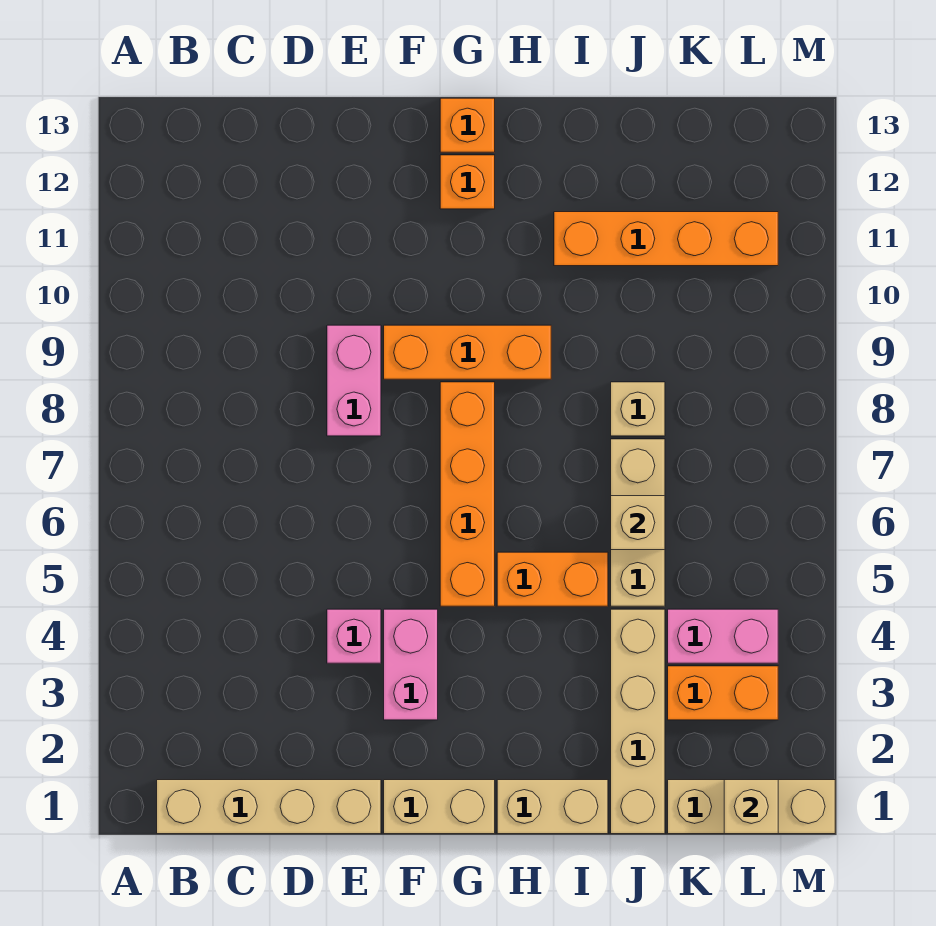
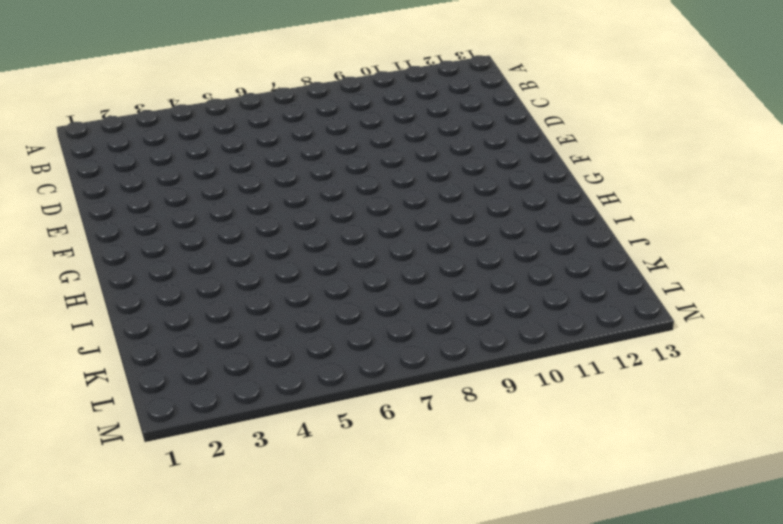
none -> tan brick B1:E1 level 1
none -> pink brick E4 level 1
none -> pink brick E8:E9 level 1

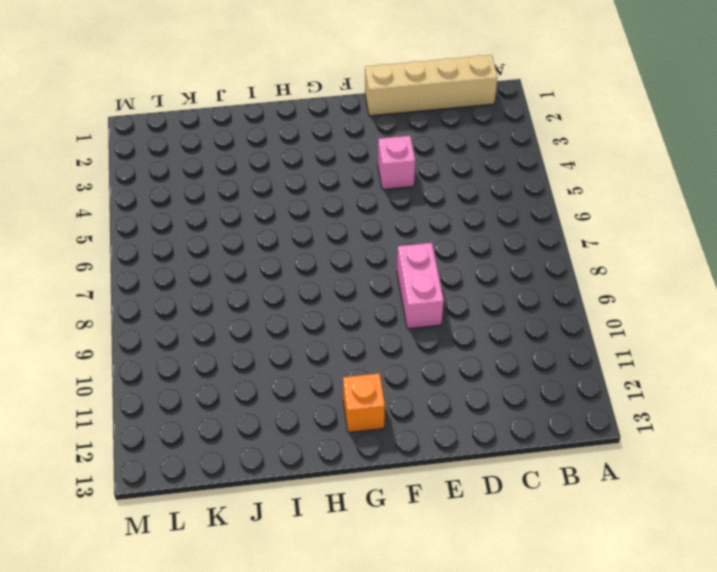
none -> tan brick F1:G1 level 1
none -> pink brick F3:F4 level 1
none -> orange brick F9:H9 level 1

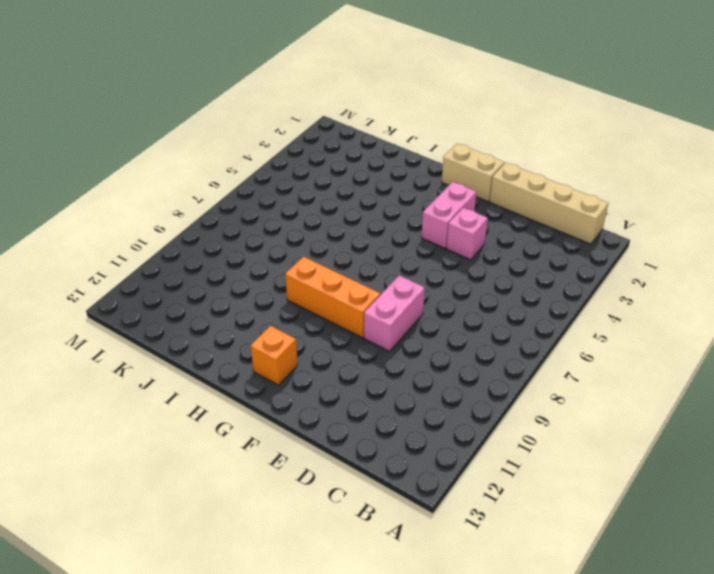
none -> orange brick G5:G8 level 1
none -> orange brick G13 level 1
none -> tan brick H1:I1 level 1

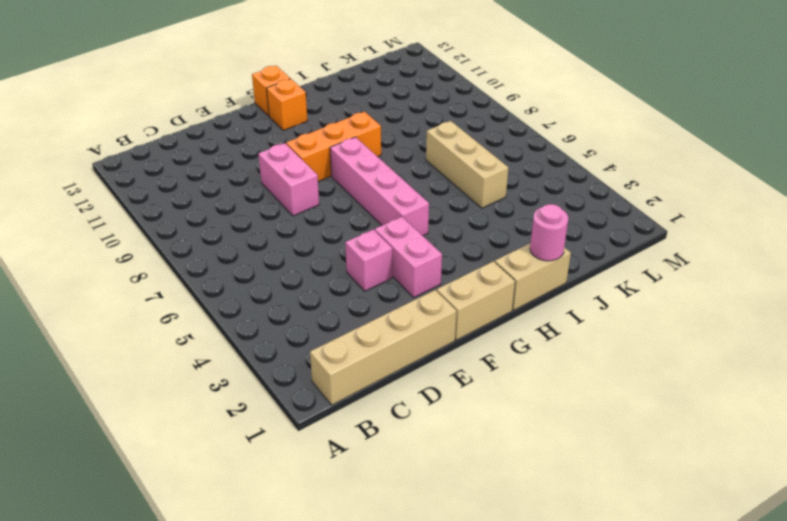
pink brick G5:G8 level 1 -> orange brick G5:G8 level 1
pink round brick I1 level 2 -> none
none -> orange brick H5:I5 level 1
none -> orange brick I11:L11 level 1
none -> tan brick J1:J4 level 1

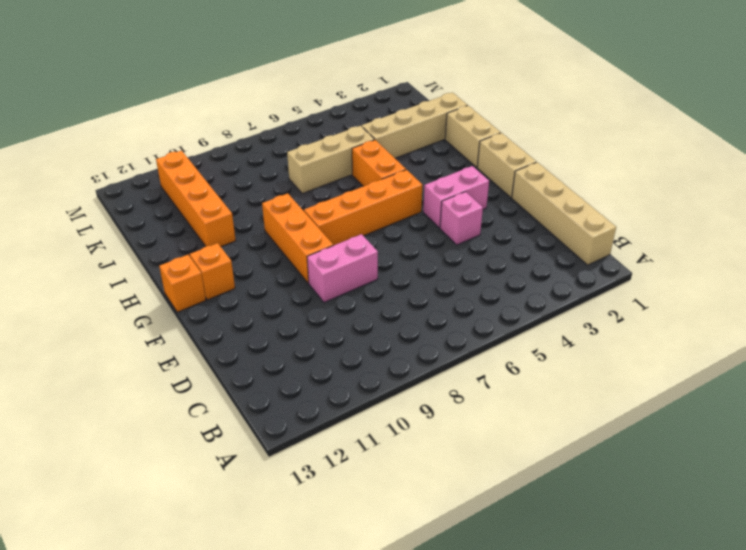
none -> tan brick J8 level 1
none -> tan brick K1:M1 level 1
none -> orange brick K3:L3 level 1

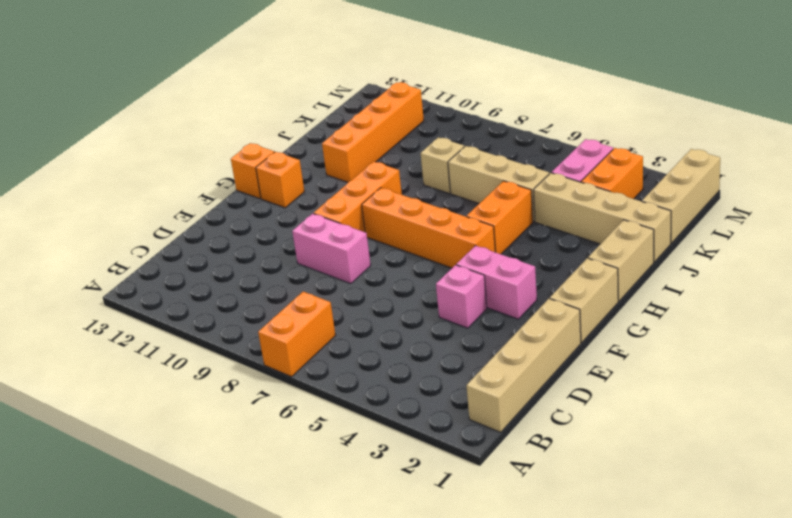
orange brick A7:B7 level 1 -> none
none -> tan brick J6 level 2
none -> tan brick L1 level 2

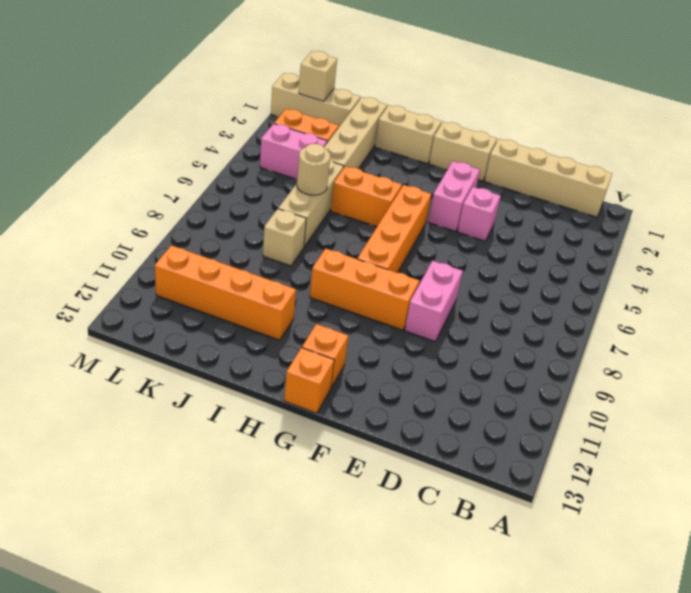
tan round brick J6 level 2 -> tan brick J6 level 2

